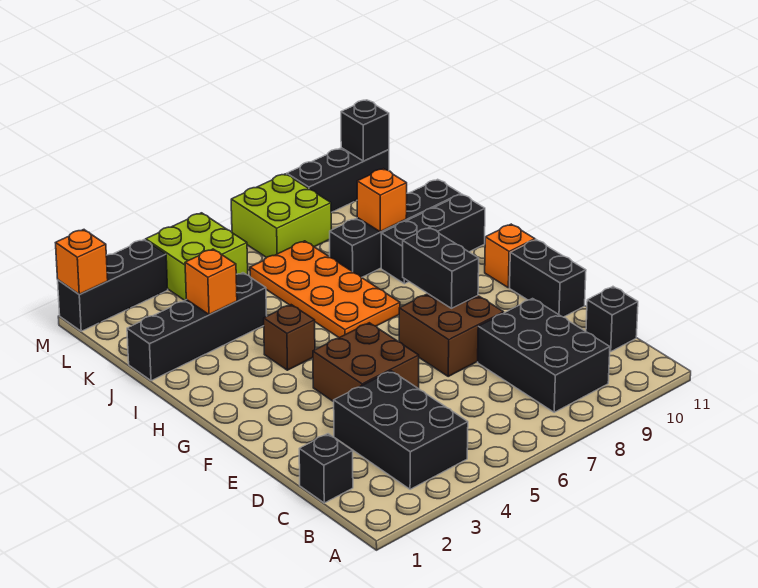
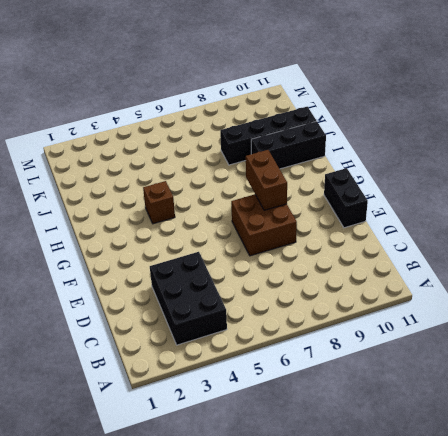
brown brick F8:G8 level 2 -> black brick F8:G8 level 2
none -> black brick B8:D9 level 1
none -> black brick C1 level 1
none -> black brick C11 level 1

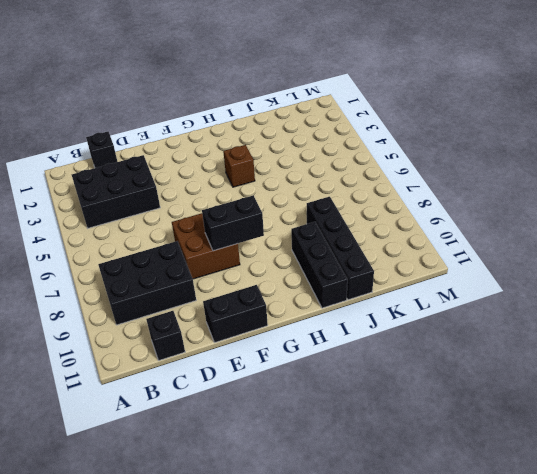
none -> brown brick E4:F5 level 1
none -> orange brick G11 level 1
none -> orange plate H6:K7 level 1

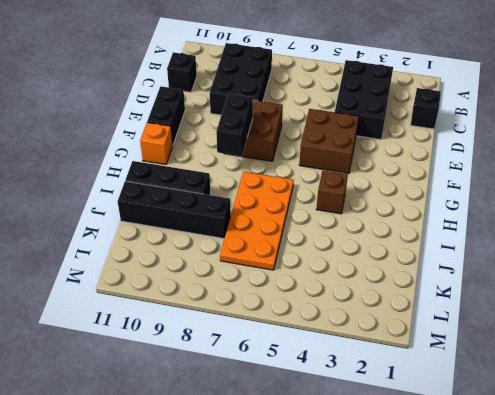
none -> black brick J1:J4 level 1
none -> lime brick L4:M5 level 1
none -> lime brick L7:M8 level 1

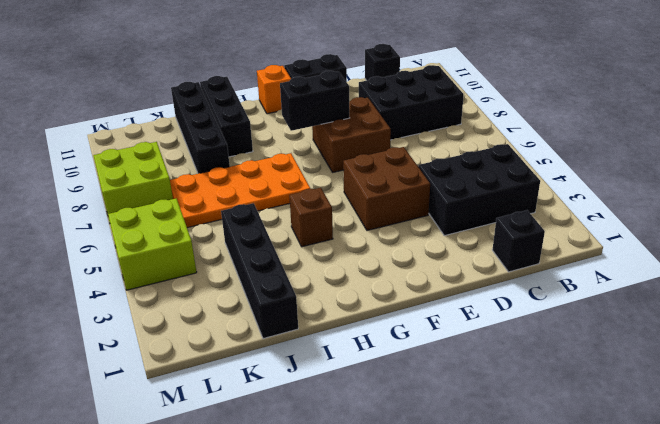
none -> black brick M1:M3 level 1
none -> black brick M9:M11 level 1
none -> orange brick J3 level 2

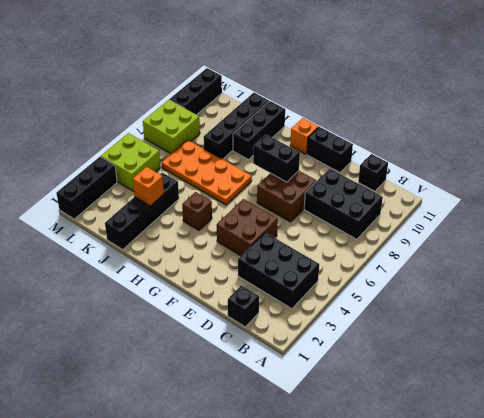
none -> orange brick J9 level 2
none -> orange brick M1 level 2
none -> black brick M11 level 2

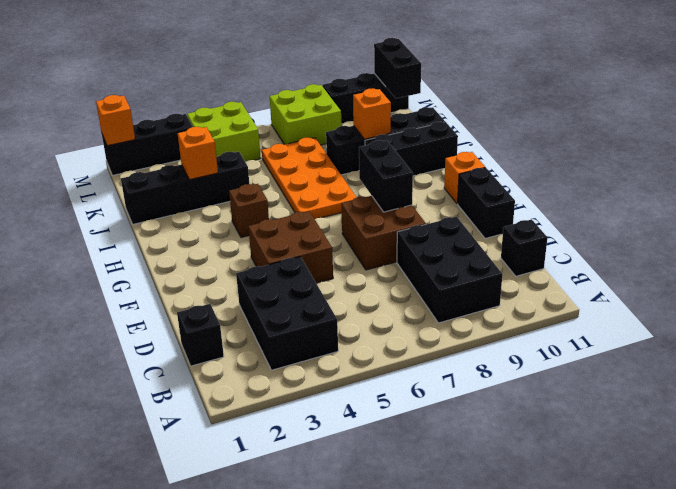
black brick L11:M11 level 2 -> black brick M11 level 2

